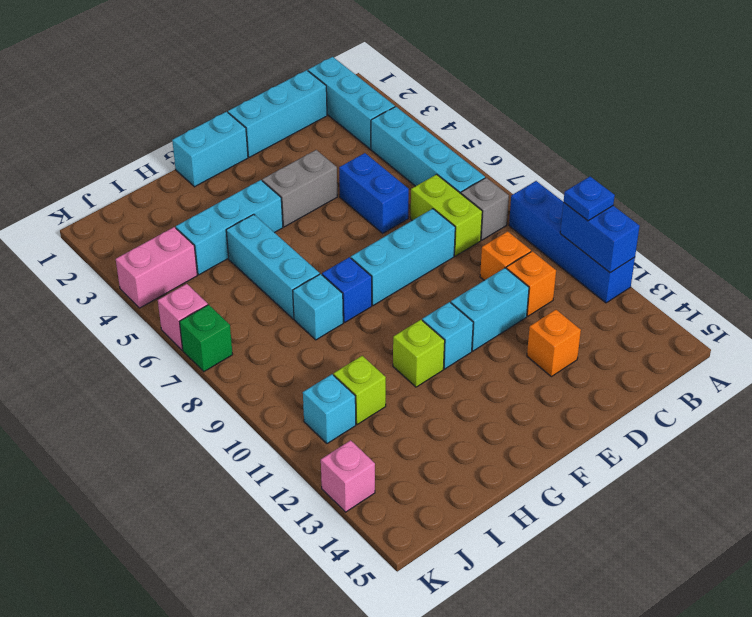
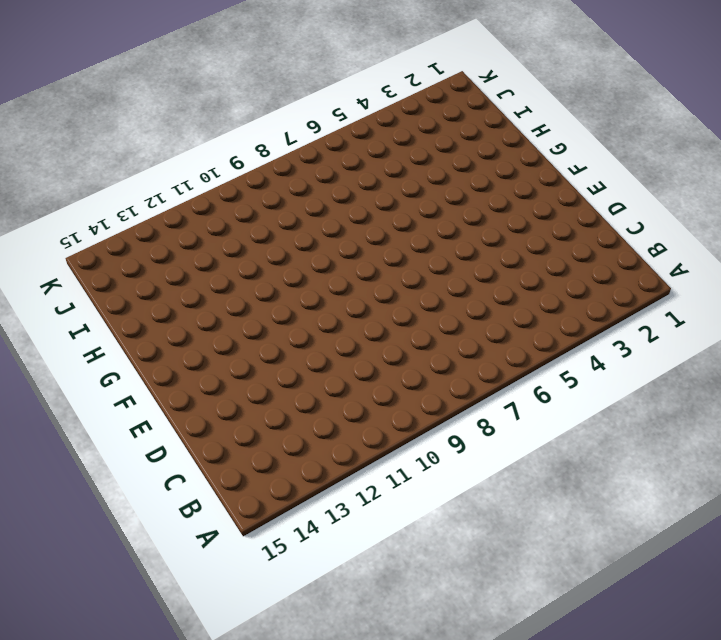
none -> blue brick A9:A12 level 1
none -> cyan brick B1:B3 level 1
none -> cyan brick B4:B7 level 1

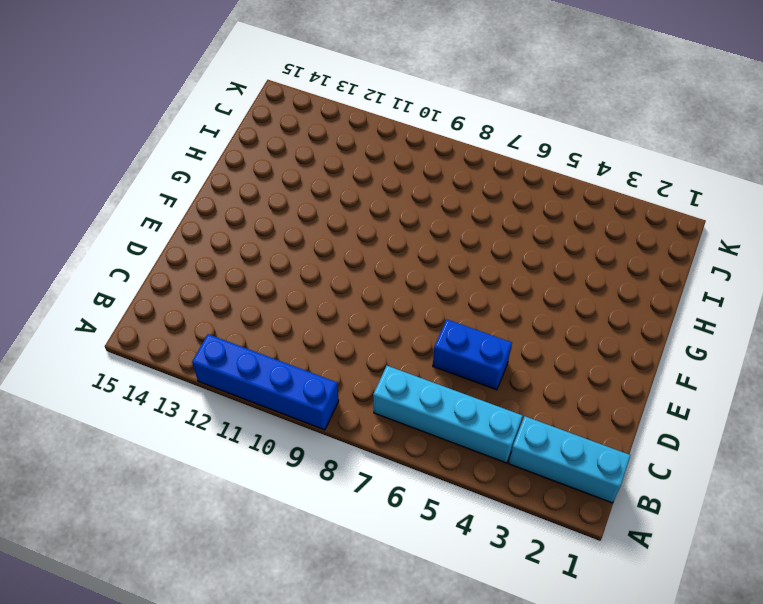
none -> grey brick B8 level 1
none -> cyan brick C1:E1 level 1
none -> lime brick C7:C8 level 1

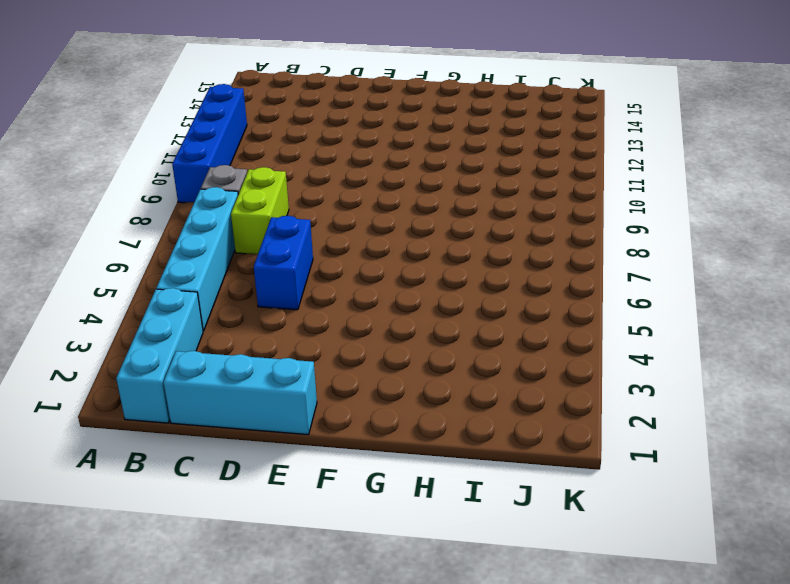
none -> orange brick C10 level 1
none -> orange brick C11 level 1
none -> cyan brick D8:F8 level 1

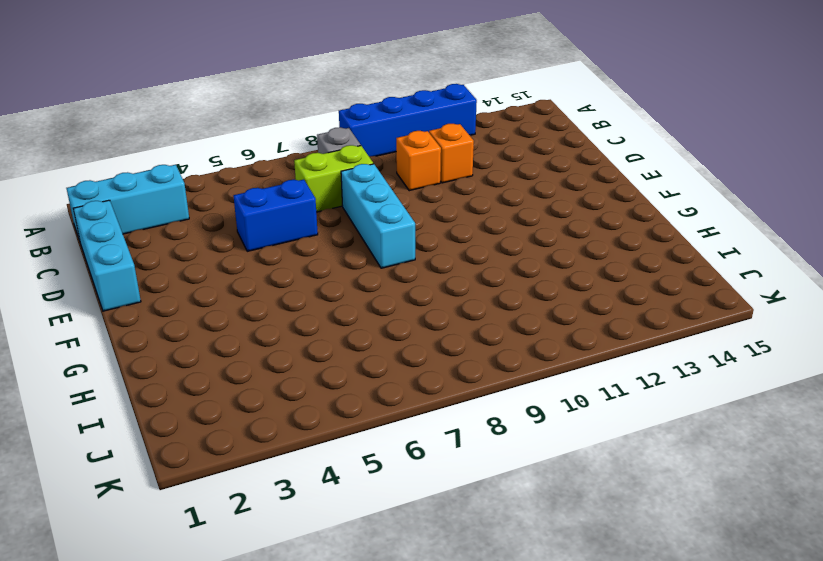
none -> cyan brick B4:B7 level 1
none -> cyan brick D11:E11 level 1
none -> orange brick D13 level 1

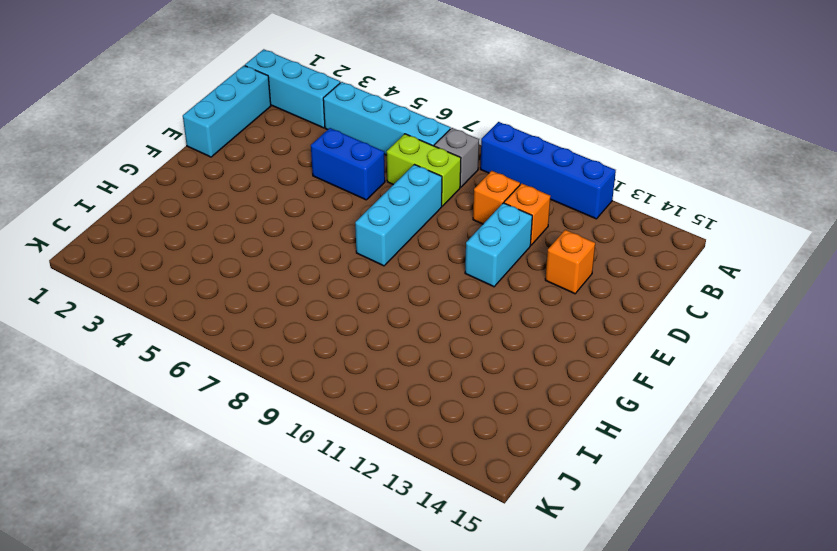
none -> grey brick E4:F4 level 1
none -> cyan brick F1:G1 level 1
none -> cyan brick F11 level 1

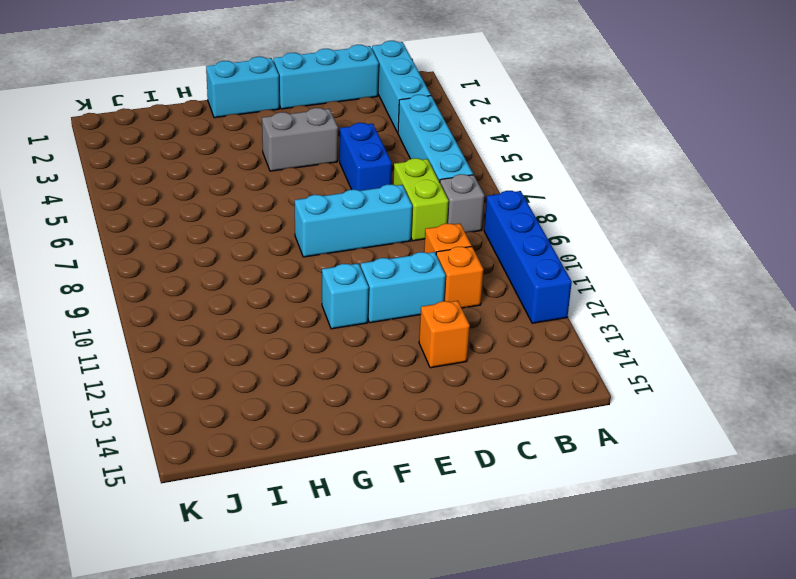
none -> cyan brick G4:I4 level 1
none -> blue brick G8 level 1
none -> lime brick G11 level 1

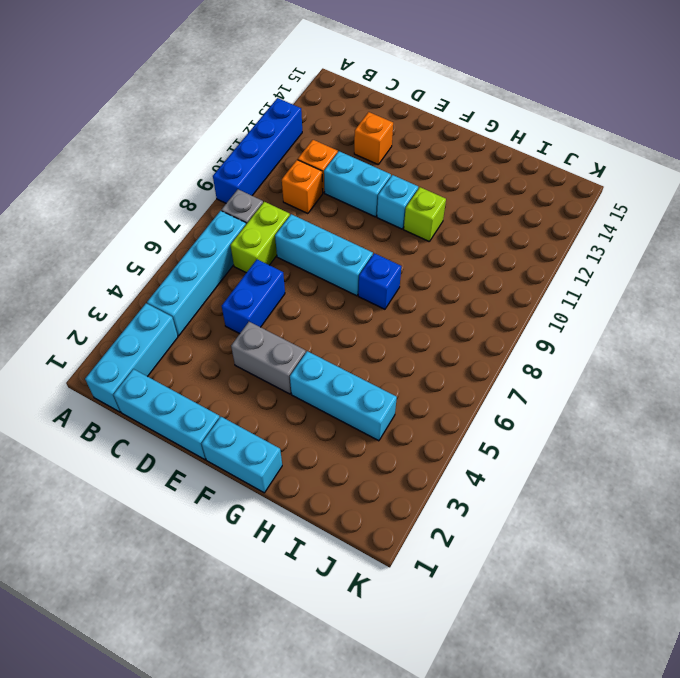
none -> cyan brick H5:H7 level 1
none -> cyan brick H8 level 1
none -> lime brick I11 level 1

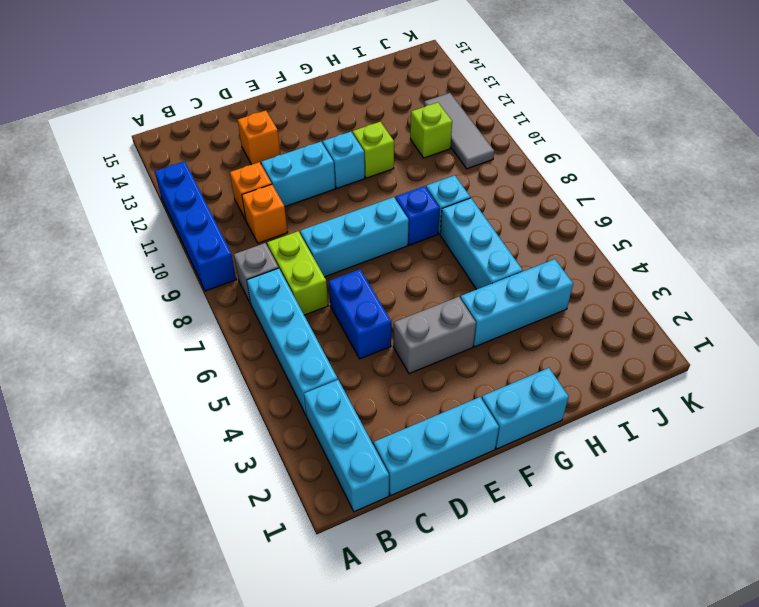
grey tile J10:J12 level 1 -> cyan brick J11 level 1
none -> pink brick J4:K4 level 1
none -> pink brick K6 level 1
none -> green brick K7 level 1

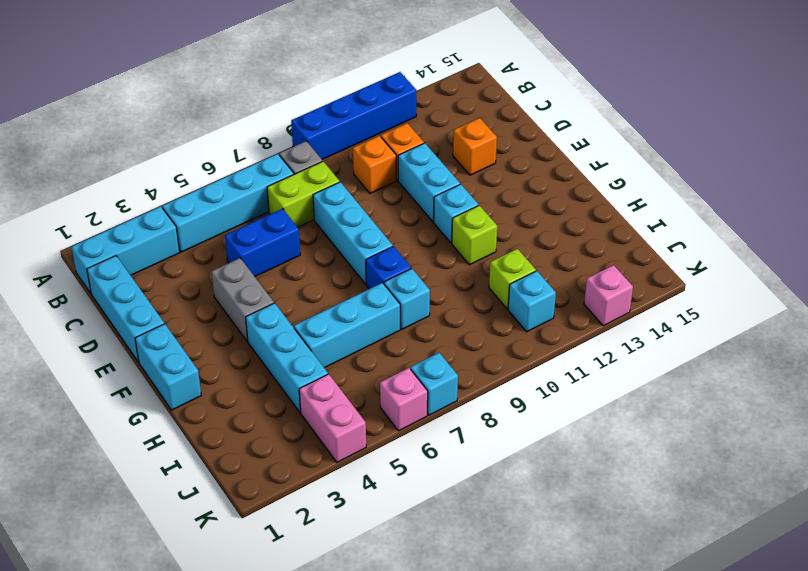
cyan brick K7 level 1 -> green brick K7 level 1
none -> blue brick A11:A12 level 2
none -> blue plate A11 level 3

